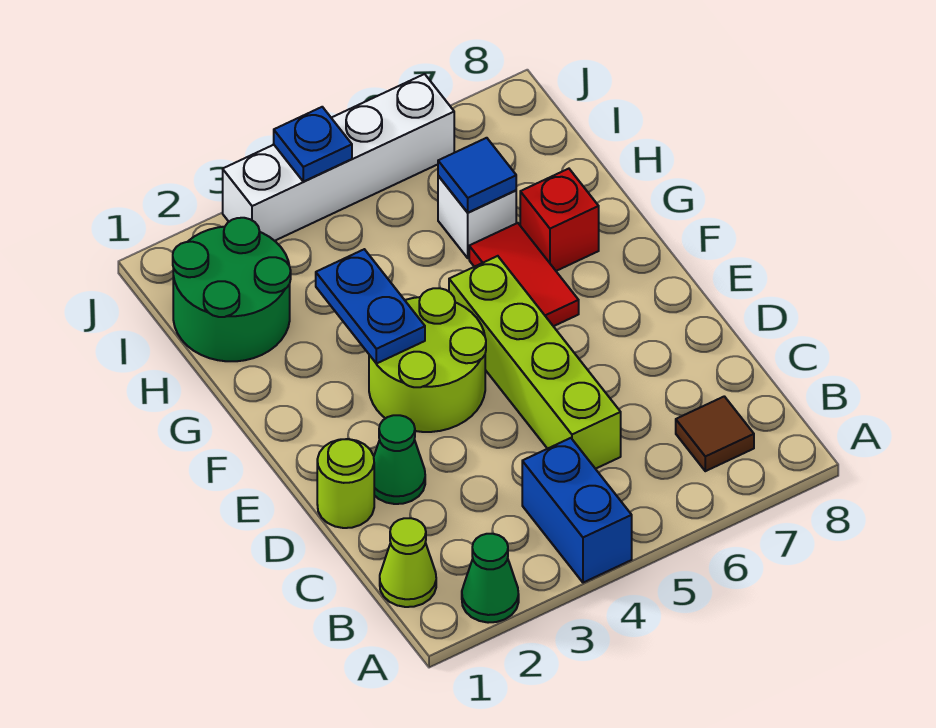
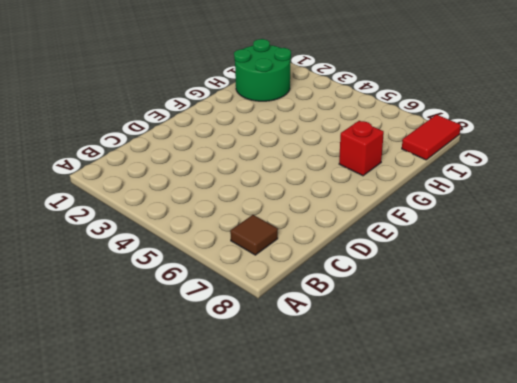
red tile I8:J8 level 1 -> red tile F6:G6 level 1
none -> green cone A2 level 1
none -> blue brick A4:B4 level 1
none -> lime cone B1 level 1

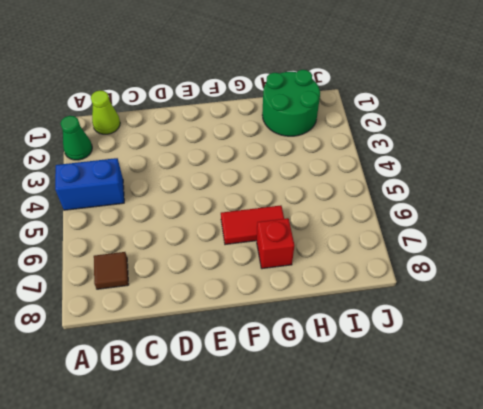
none -> lime brick C5:F5 level 1
none -> lime round brick D1 level 1
none -> green cone D2 level 1

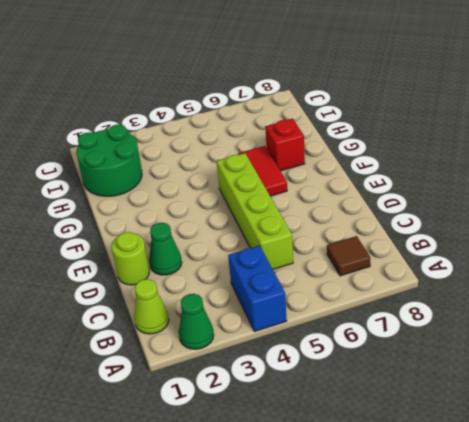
none -> lime round brick E3:F4 level 1
none -> white brick H6 level 1
none -> white brick J3:J6 level 1

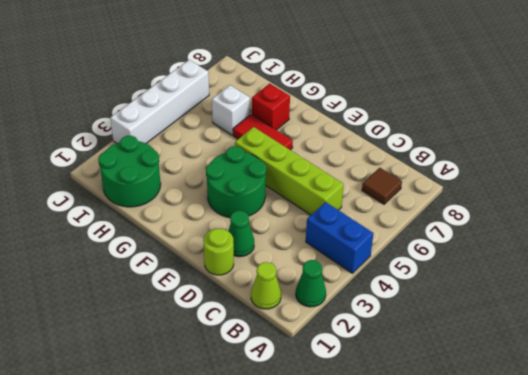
green round brick E3:F4 level 1 -> lime round brick E3:F4 level 1
none -> blue plate F3:G3 level 2
none -> blue tile H6 level 2
none -> blue plate J4 level 2

